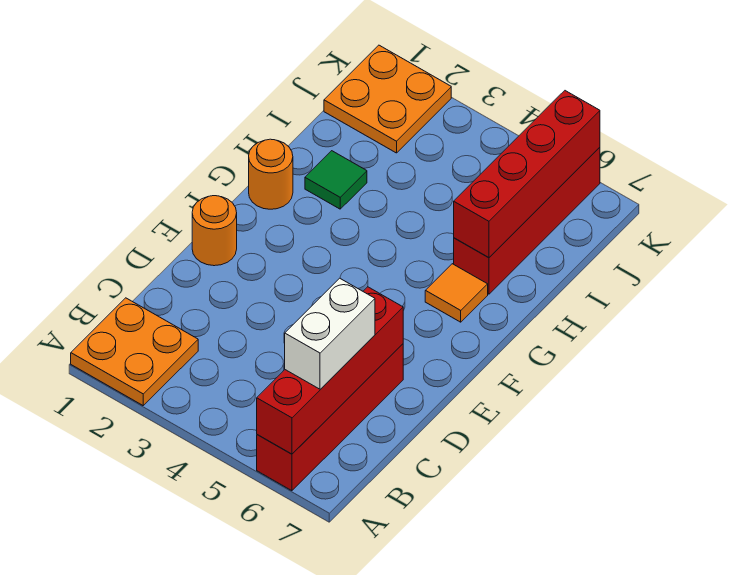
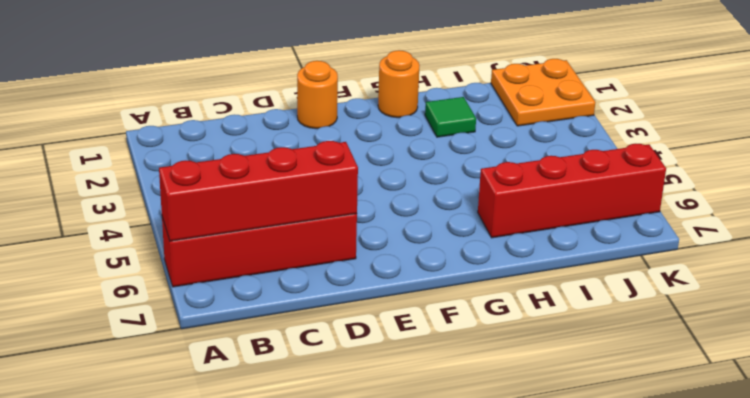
none -> orange plate A1:B2 level 1
none -> orange tile G6 level 1

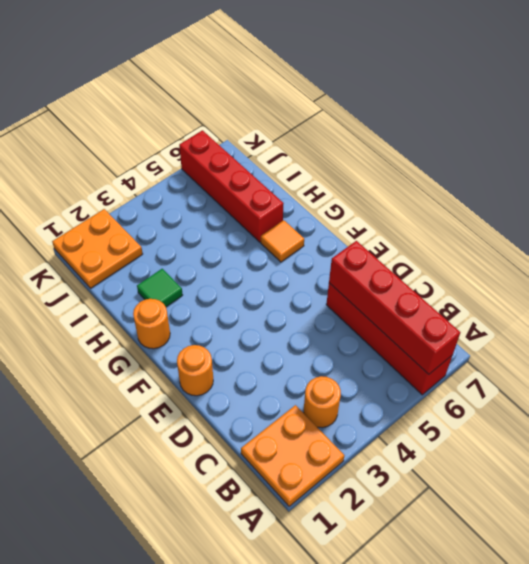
orange round brick B3 level 1 -> none
none -> red brick H6:K6 level 2
none -> white brick B6:C6 level 3

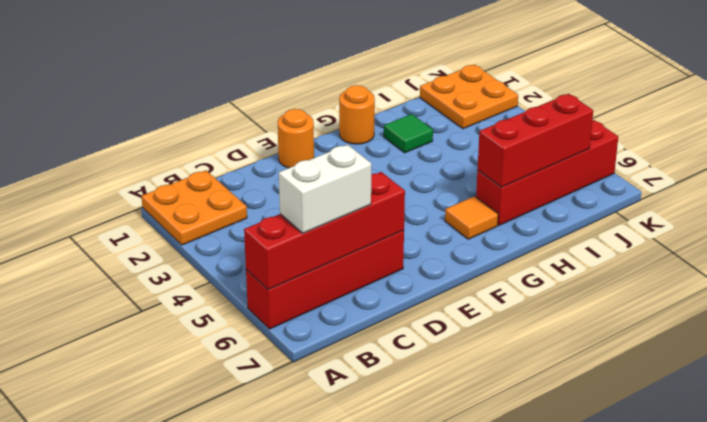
red brick H6:J6 level 2 -> red brick H6:K6 level 2

